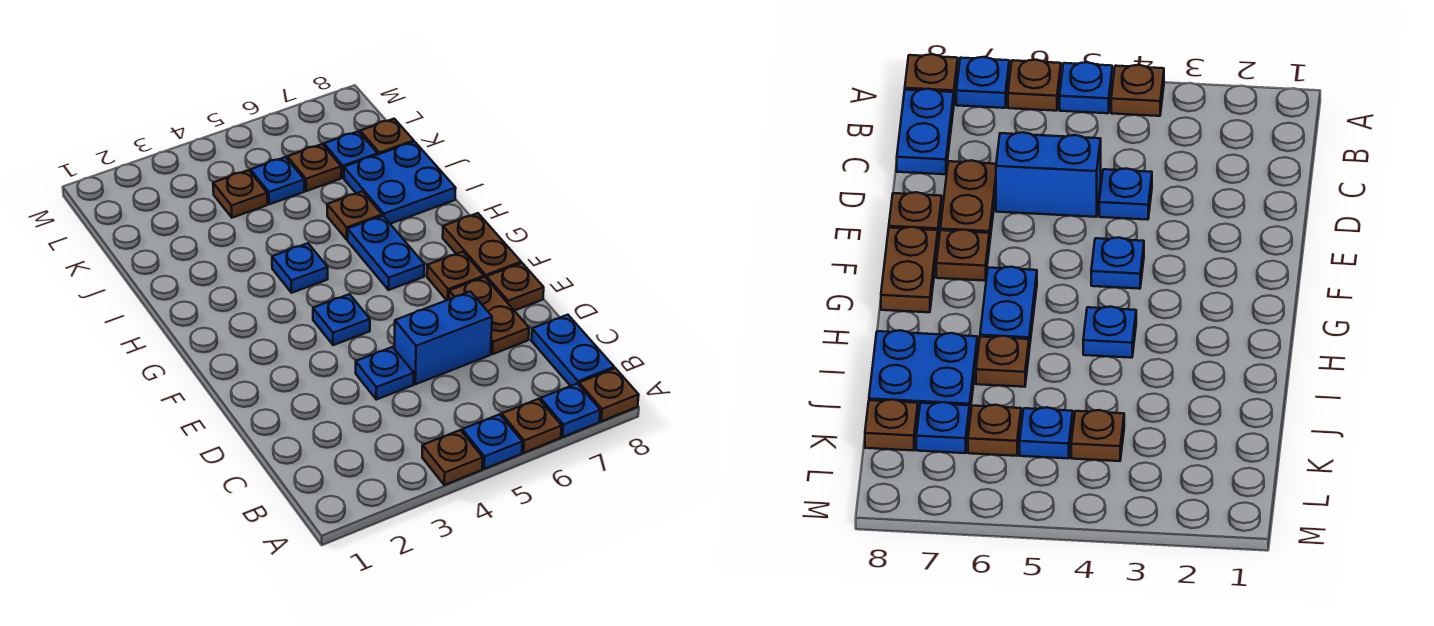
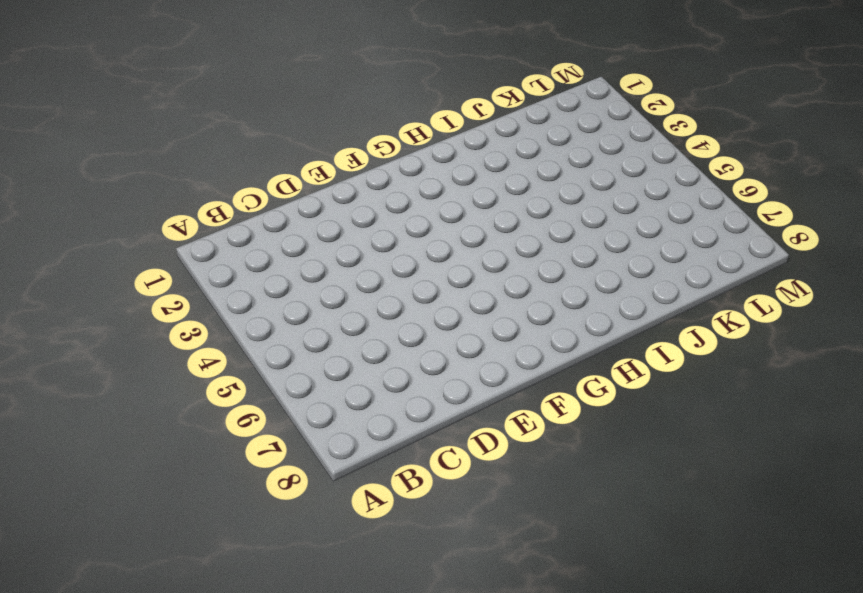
none -> brown plate A4 level 1
none -> blue plate A5 level 1
none -> brown plate A6 level 1

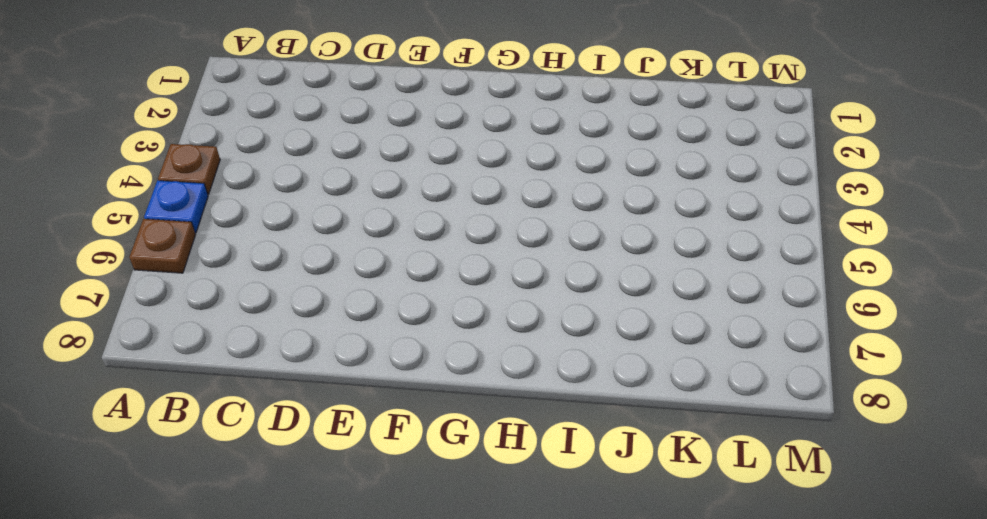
none -> blue plate A7 level 1
none -> brown plate A8 level 1
none -> blue plate B8:C8 level 1

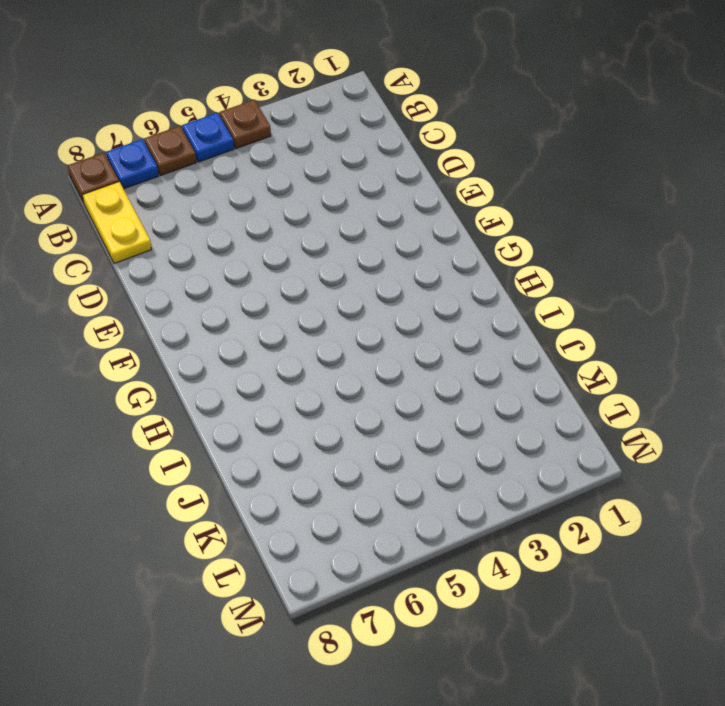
yellow plate B8:C8 level 1 -> blue plate B8:C8 level 1
none -> blue plate D4 level 1
none -> blue brick D5:D6 level 1
none -> brown plate D7:E7 level 1

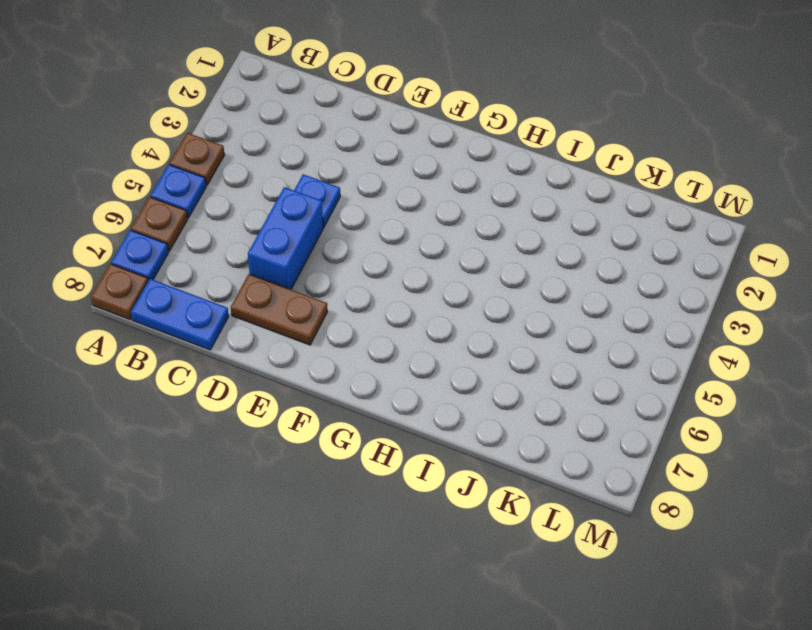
none -> brown plate E8 level 1
none -> blue plate F4 level 1
none -> brown plate F7 level 1

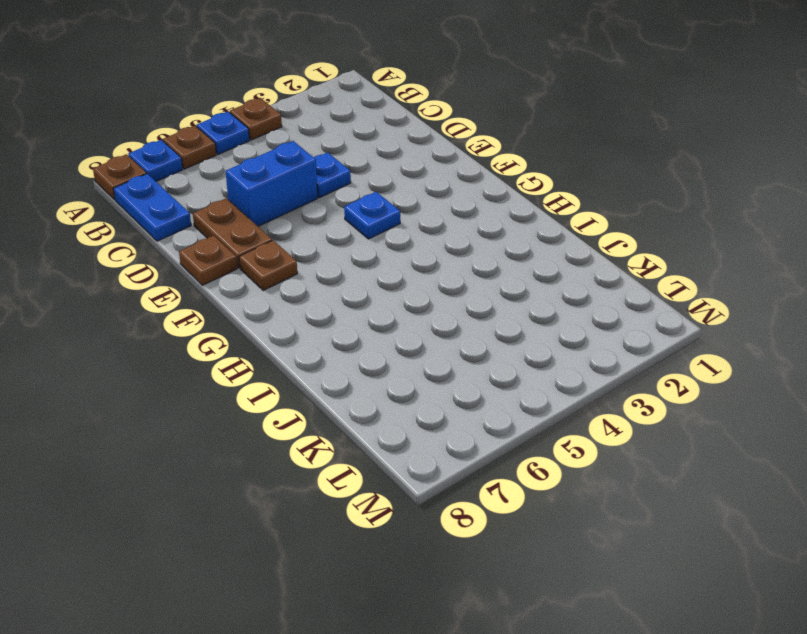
none -> brown plate F8:G8 level 1
none -> blue plate G6:H6 level 1
none -> blue plate H4 level 1

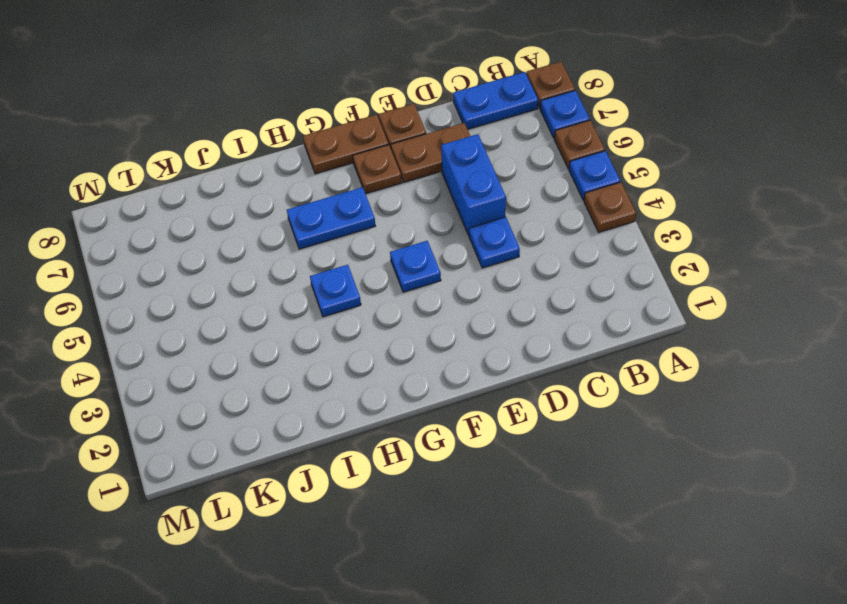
none -> brown plate I6 level 1
none -> blue plate I7:J8 level 1
none -> brown plate K4 level 1

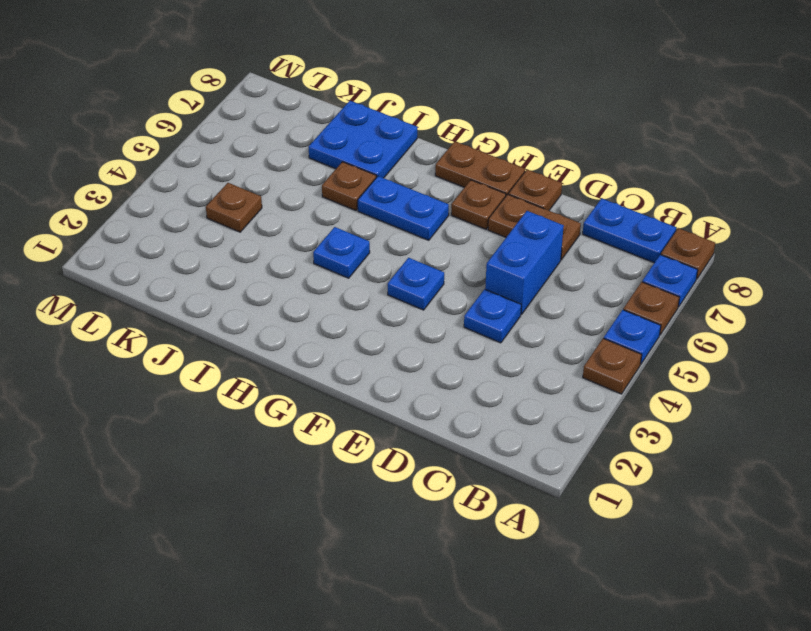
none -> blue plate K5 level 1
none -> brown plate K6 level 1
none -> blue plate K7 level 1

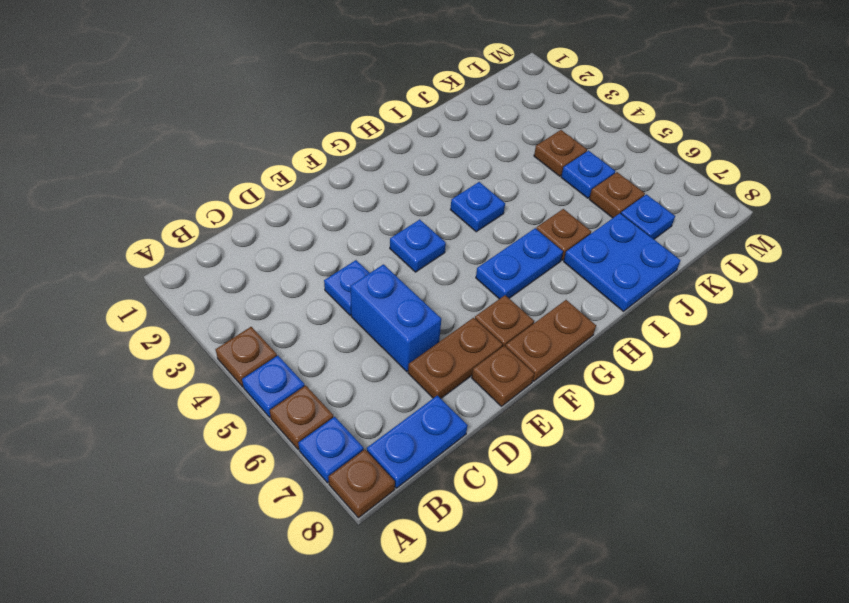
none -> brown plate K8 level 1

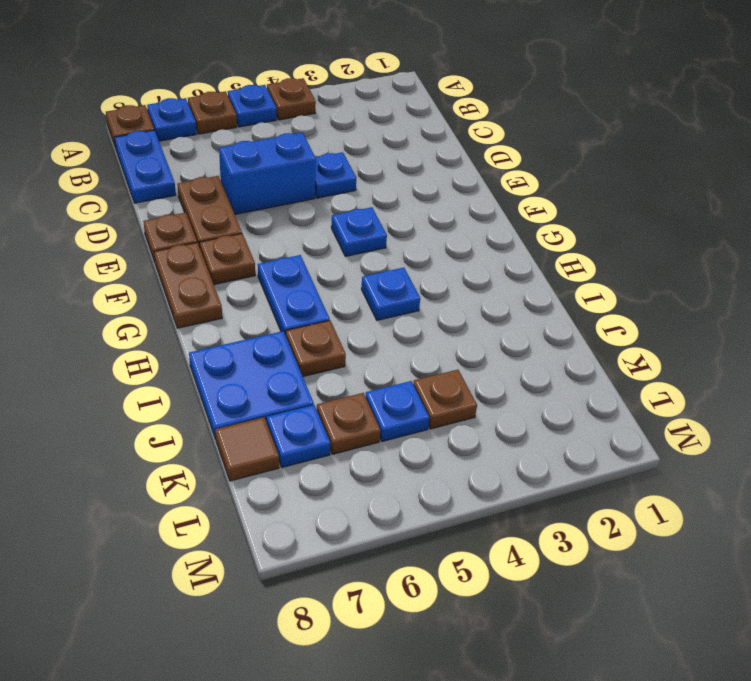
brown tile K8 level 1 -> brown plate K8 level 1

